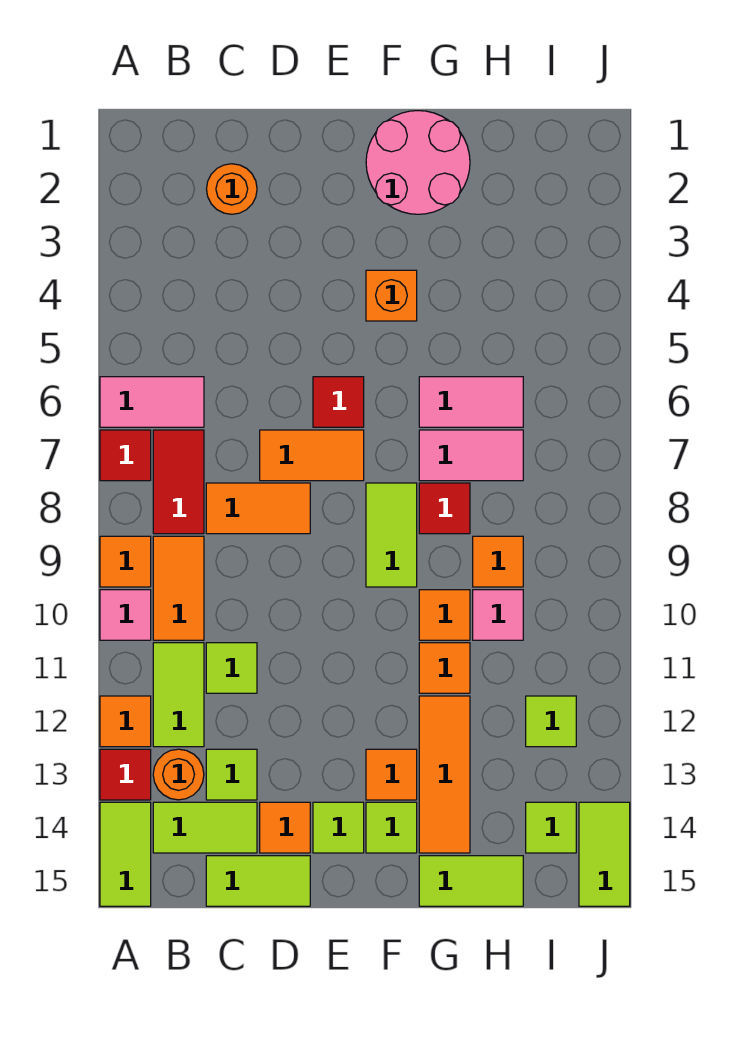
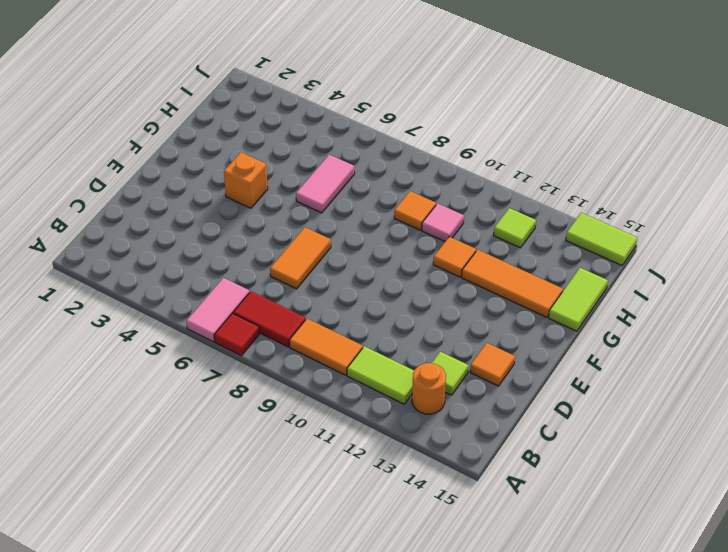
none -> orange tile A9 level 1
none -> pink tile A10 level 1
none -> orange tile A12 level 1
none -> red tile A13 level 1

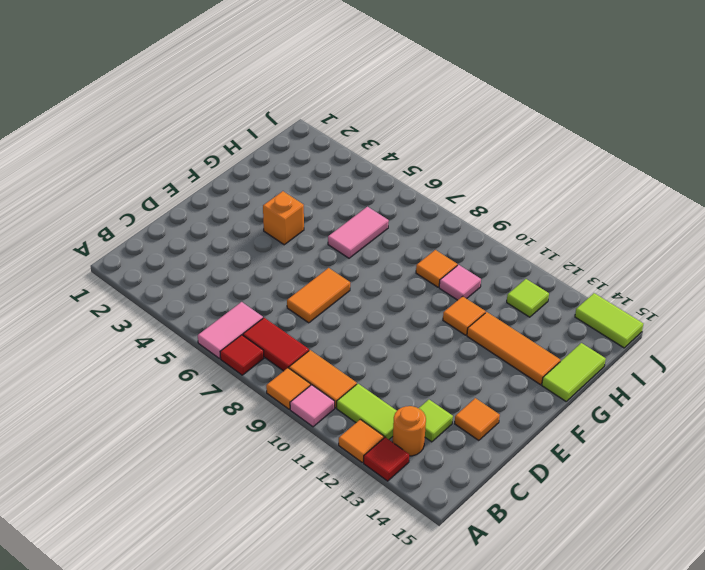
none -> lime tile A14:A15 level 1
none -> lime tile B14:C14 level 1
none -> orange round brick C2 level 1
none -> orange tile C8:D8 level 1

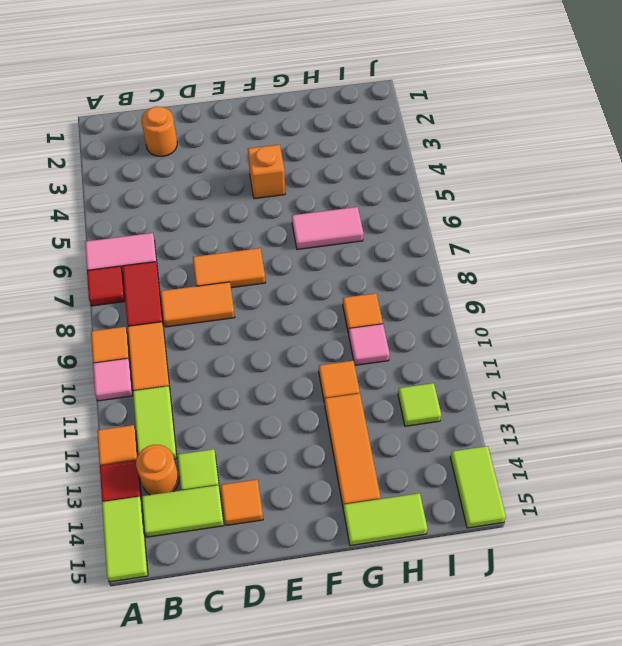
none -> lime tile C11 level 1
none -> lime tile C15:D15 level 1
none -> red tile E6 level 1
none -> lime tile E14 level 1

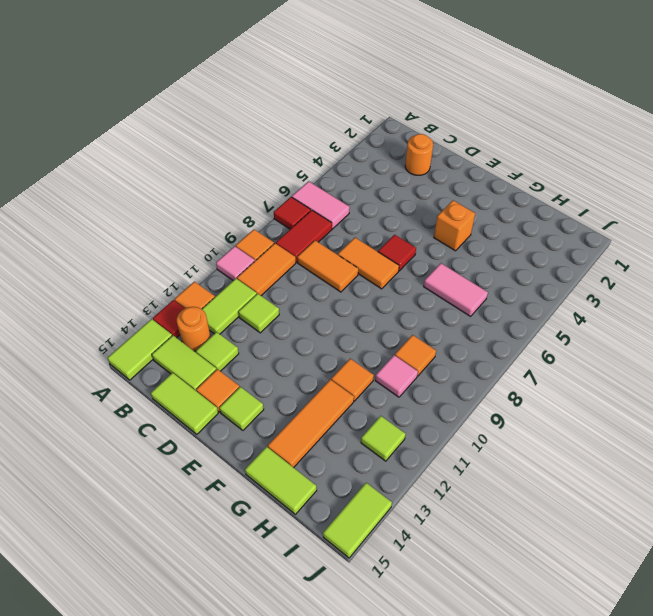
none -> pink round brick F1:G2 level 1
none -> lime tile F8:F9 level 1
none -> orange tile F13 level 1
none -> lime tile F14 level 1

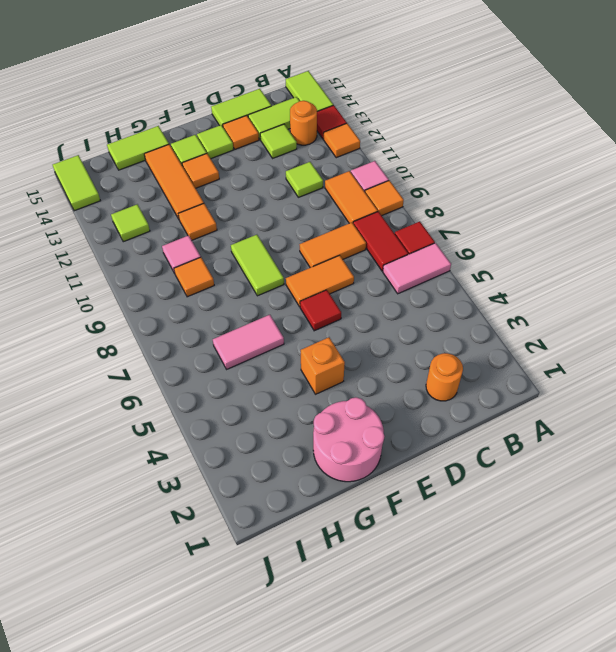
none -> lime tile B11:B12 level 1
none -> pink tile G7:H7 level 1
none -> red tile G8 level 1
none -> orange tile G10 level 1

